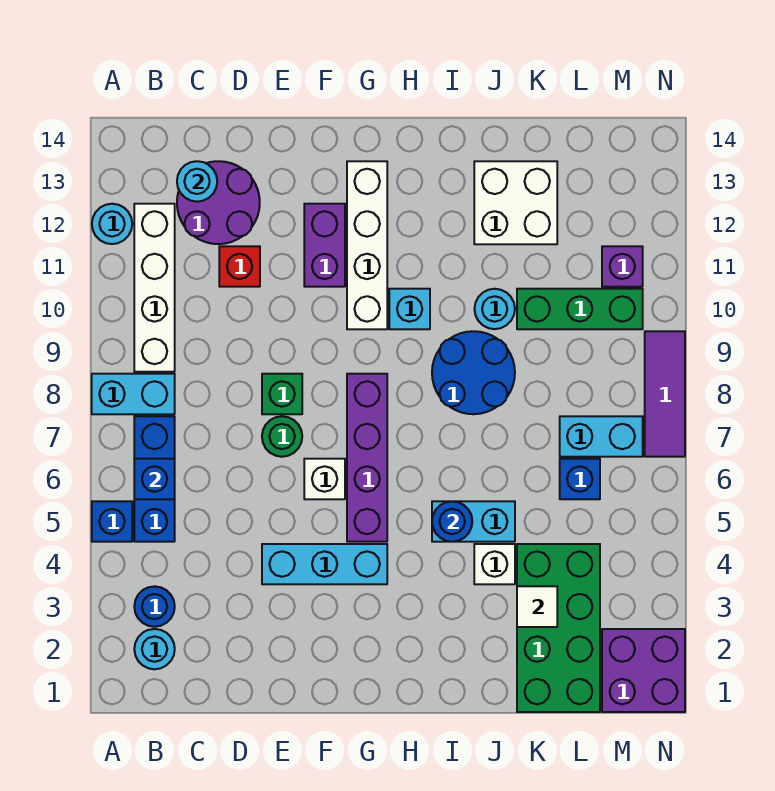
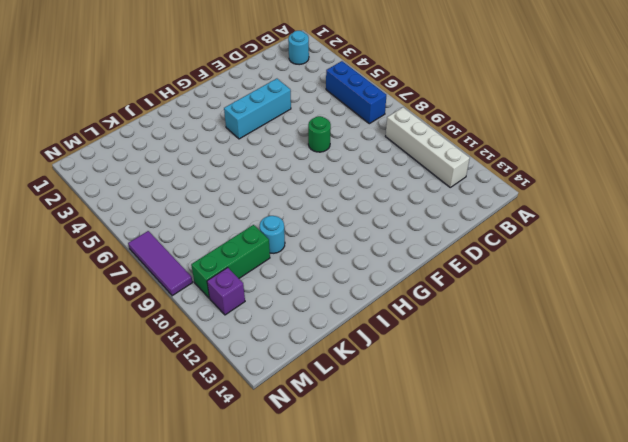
none -> blue brick A5 level 1
none -> cyan brick A8:B8 level 1
none -> cyan round brick A12 level 1
none -> blue round brick B3 level 1

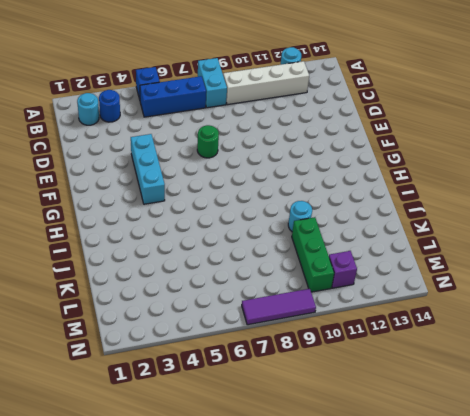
none -> purple round brick C12:D13 level 1
none -> red brick D11 level 1
none -> green brick E8 level 1
none -> white brick F6 level 1

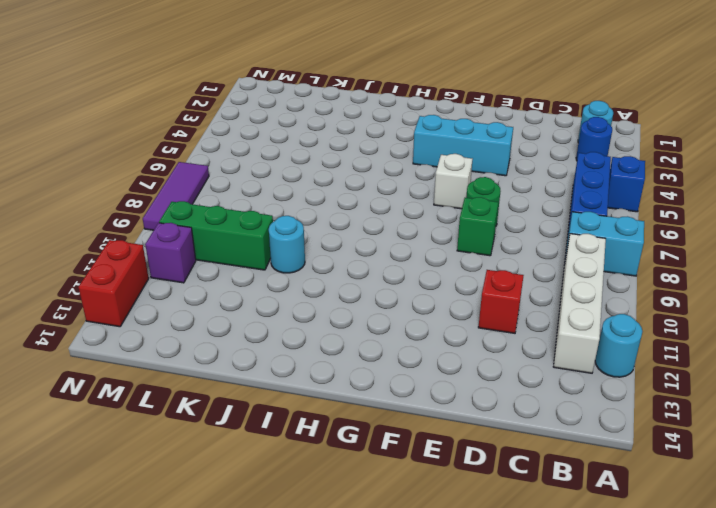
red brick N12:N13 level 1 -> none
none -> purple round brick C12:D13 level 1
none -> purple brick F11:F12 level 1
none -> purple brick G5:G8 level 1
none -> white brick G10:G13 level 1

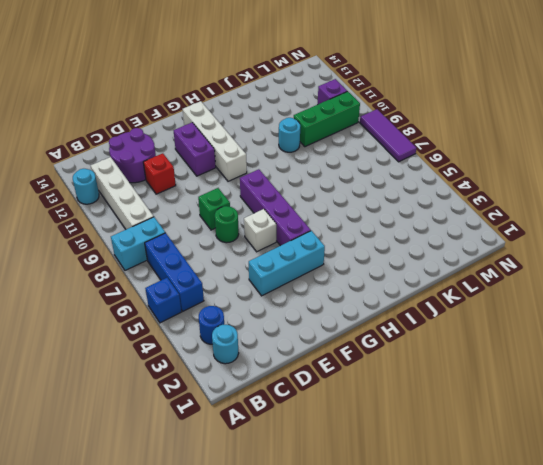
none -> cyan brick H10 level 1
none -> cyan brick I5:J5 level 1
none -> blue round brick I8:J9 level 1
none -> white brick J4 level 1

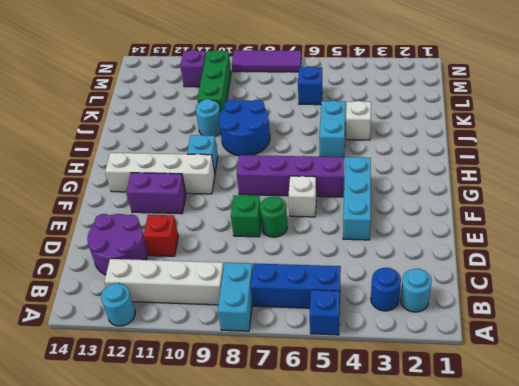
none -> white brick J12:K13 level 1
none -> green brick K1:L4 level 1
none -> cyan brick L7:M7 level 1
none -> purple brick M1:N2 level 1

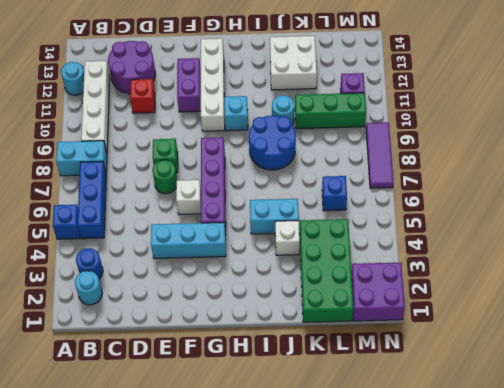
none -> cyan brick L7:M7 level 1
none -> blue brick B6 level 2
none -> cyan round brick C13 level 2
none -> blue round brick I5 level 2

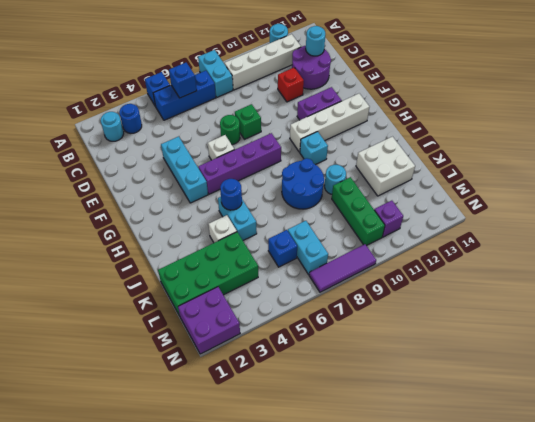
none -> white tile K3 level 2

